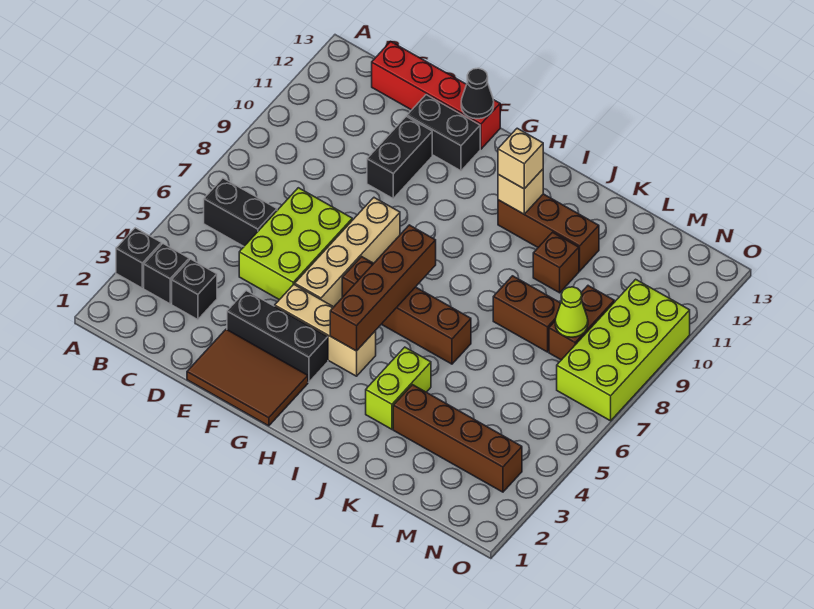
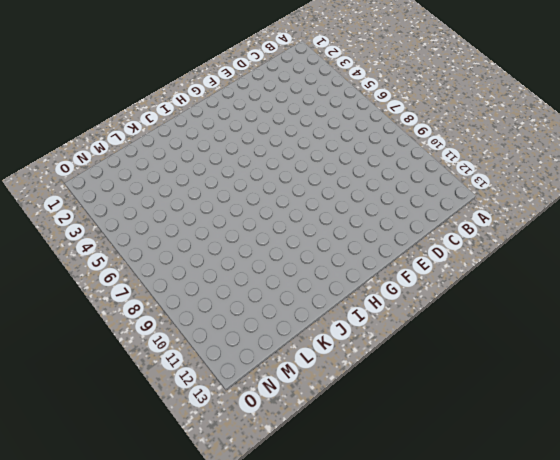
none -> black brick A3 level 1
none -> black brick B3 level 1
none -> black brick B6:C6 level 1

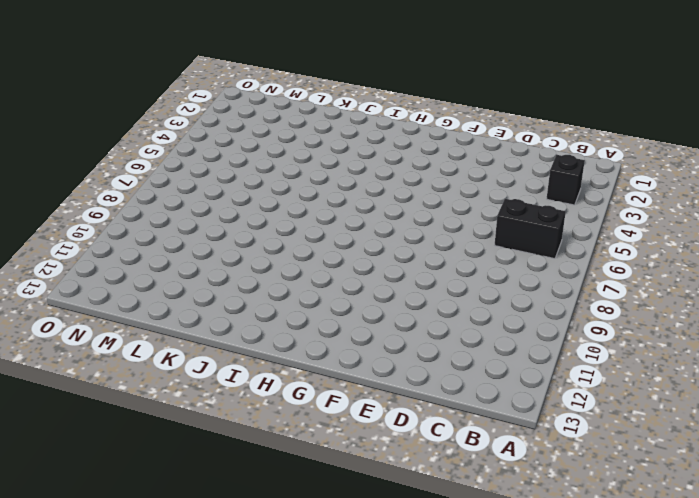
none -> black brick A3 level 1
none -> black brick C3 level 1
none -> red brick C13:F13 level 1

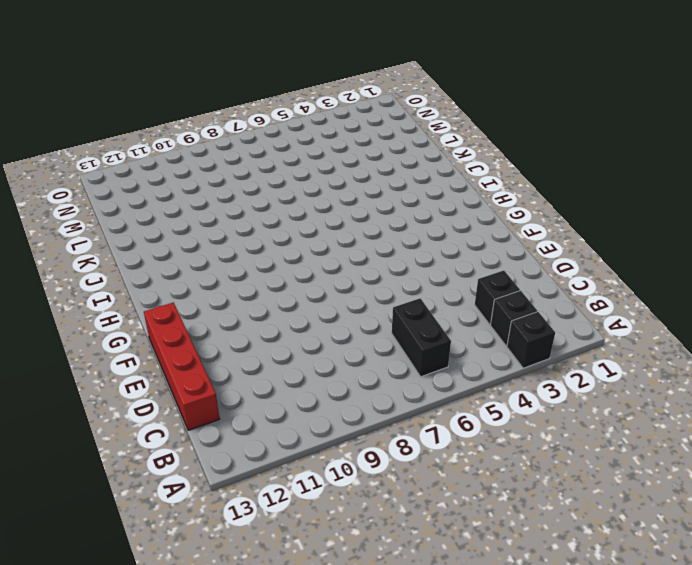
none -> lime brick D5:E7 level 1
none -> brown tile E1:G2 level 1
none -> black brick E3:G3 level 1

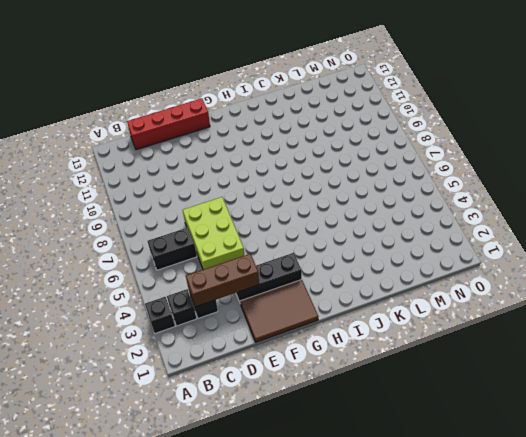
brown brick C3:E3 level 2 -> brown brick I11:K11 level 1
none -> black brick E10:E11 level 1
none -> black brick E12:F12 level 1
none -> tan brick F4:H4 level 1

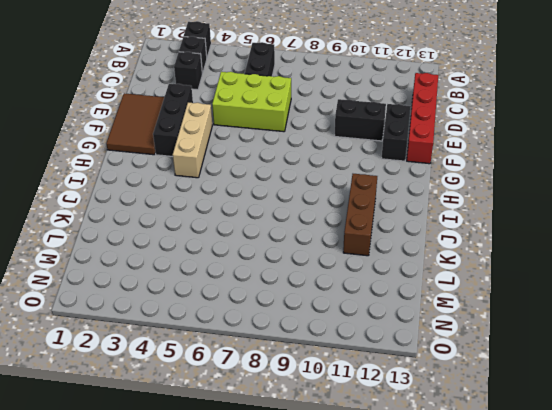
none -> tan brick F5:F8 level 1
none -> brown brick G6:J6 level 1
none -> lime brick J3:J4 level 1

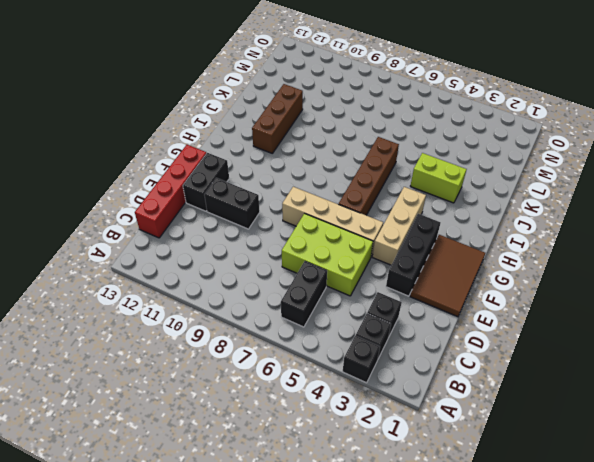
none -> brown brick K3:N3 level 1
none -> brown brick K8:L8 level 1
none -> brown brick K10 level 1

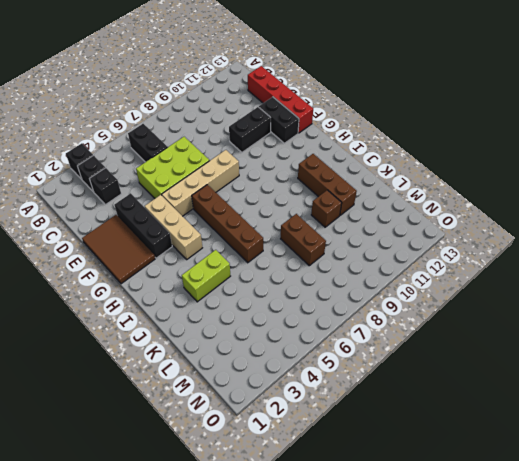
none -> brown brick K3:N3 level 1
none -> brown brick M8:M9 level 1
none -> lime brick N7:O10 level 1

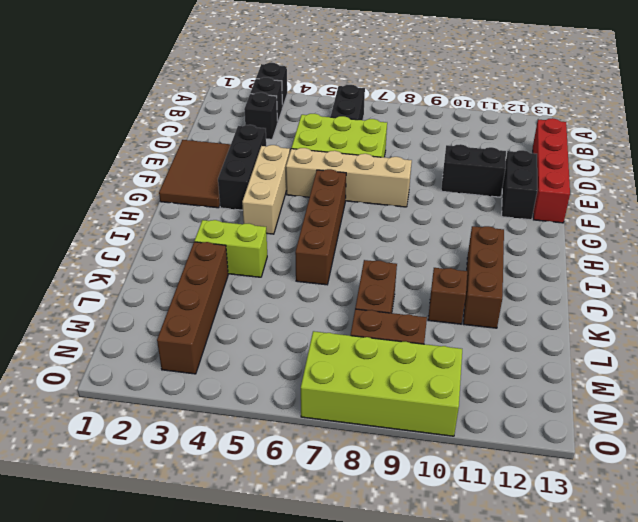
none -> black cone F13 level 2
none -> brown brick H4:H7 level 2
none -> tan brick I11 level 2

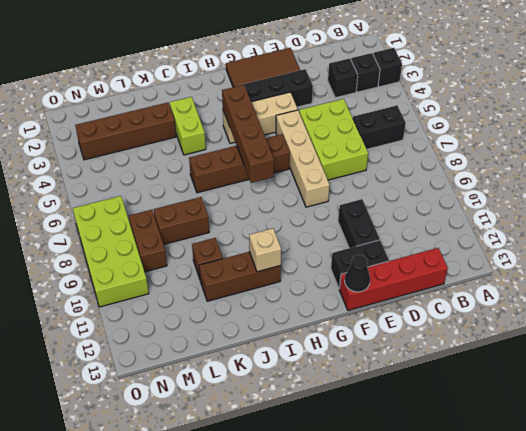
none -> lime cone M8 level 2
none -> tan brick I11 level 3

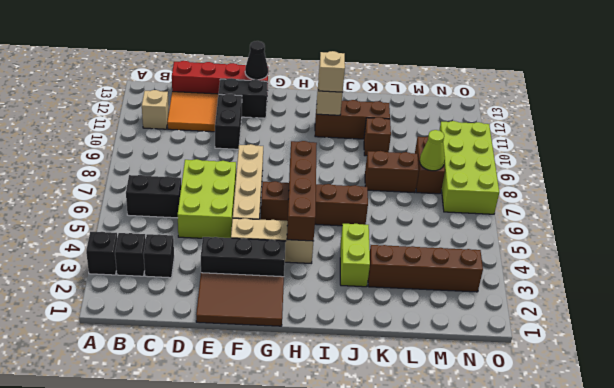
tan brick B11 level 1 -> none
orange tile C11:D12 level 1 -> none

